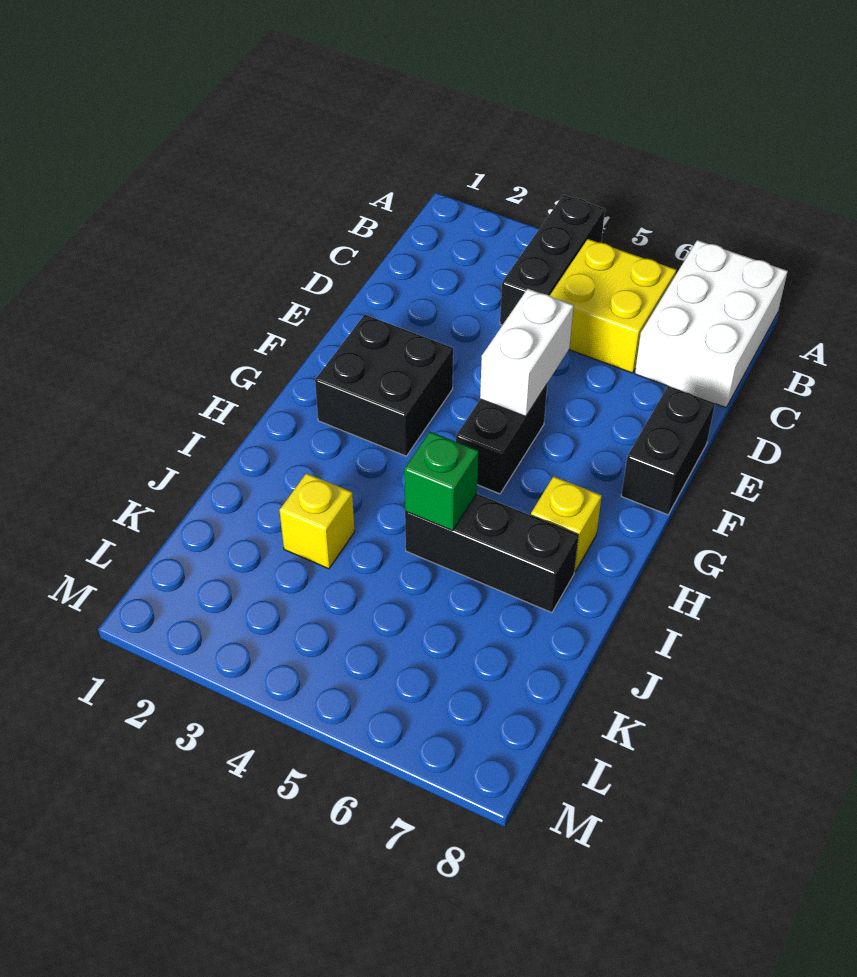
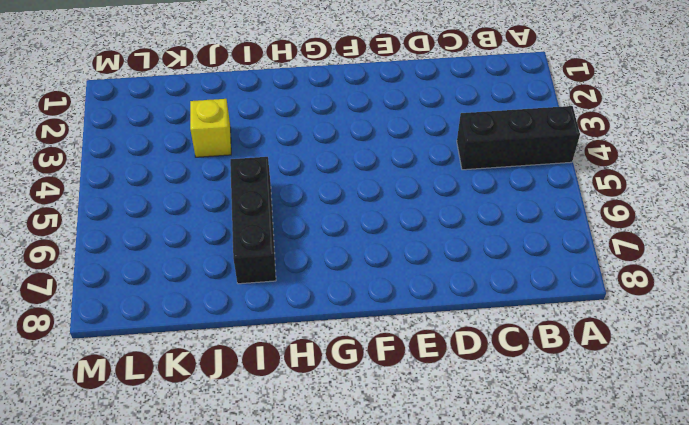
none -> white brick A7:C8 level 1
none -> yellow brick B5:C6 level 1

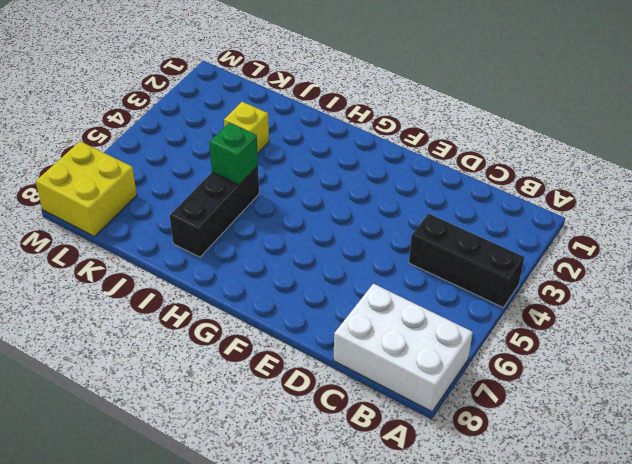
yellow brick L7:M8 level 1 -> yellow brick B5:C6 level 1
none -> black brick E8:F8 level 1
none -> black brick F2:G3 level 1

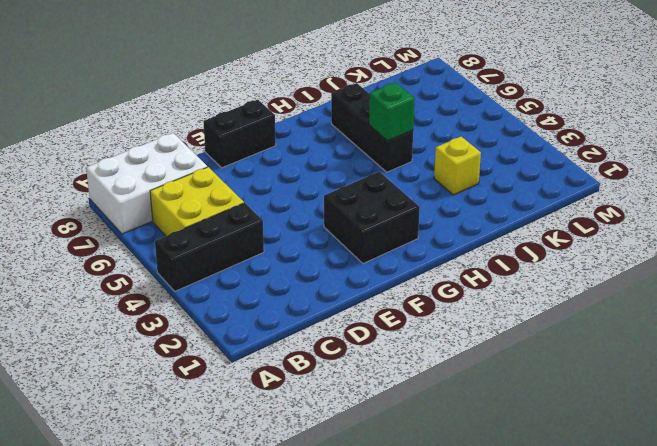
none -> black brick F5:G5 level 1
none -> yellow brick H7 level 1

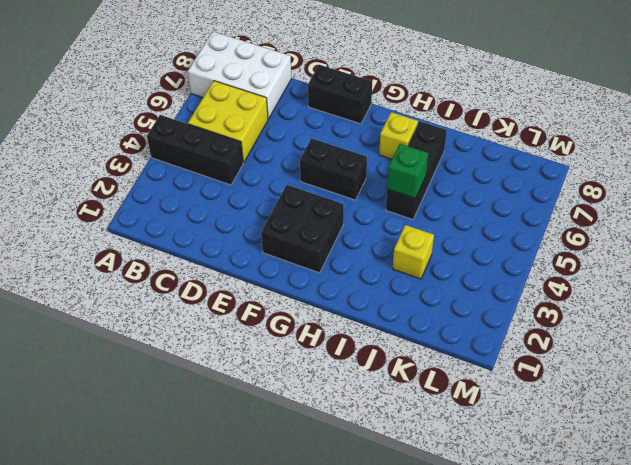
none -> white brick E5:F5 level 2

